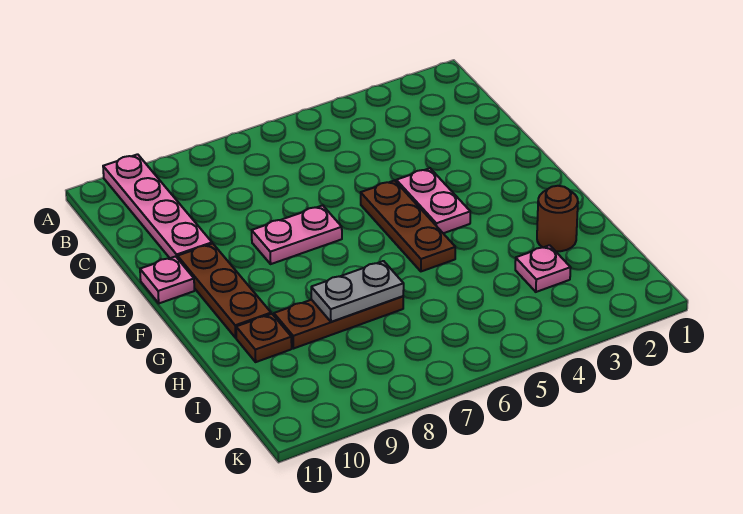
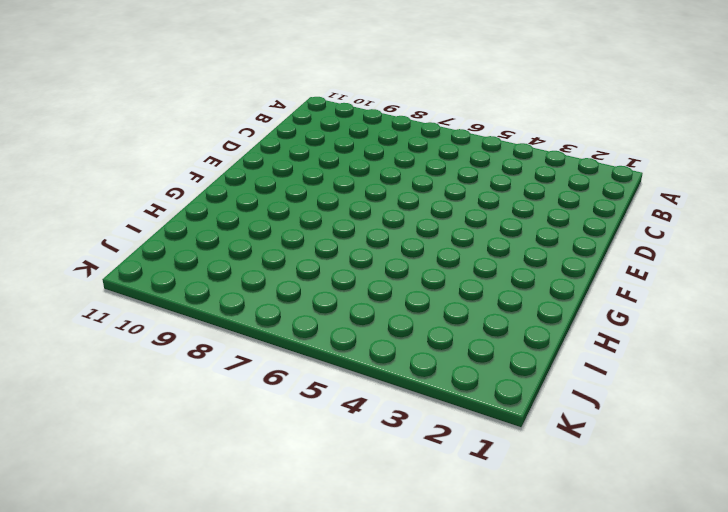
none -> pink plate A10:D10 level 1
none -> pink plate E4:F4 level 1

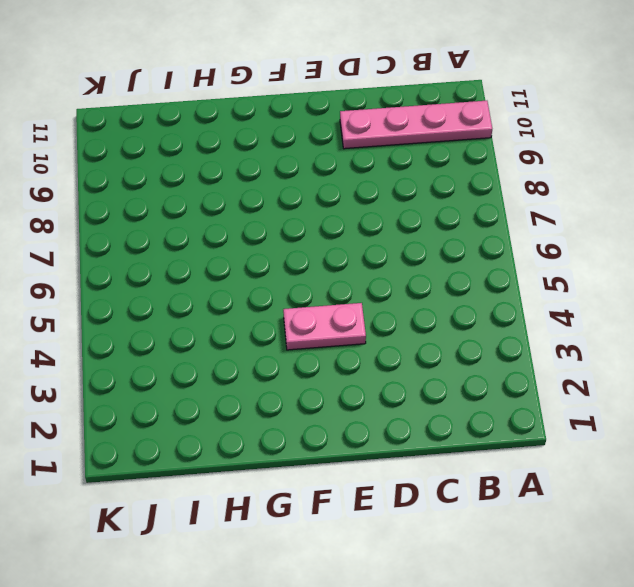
none -> brown plate E5:G5 level 1
none -> pink plate E7:E8 level 1

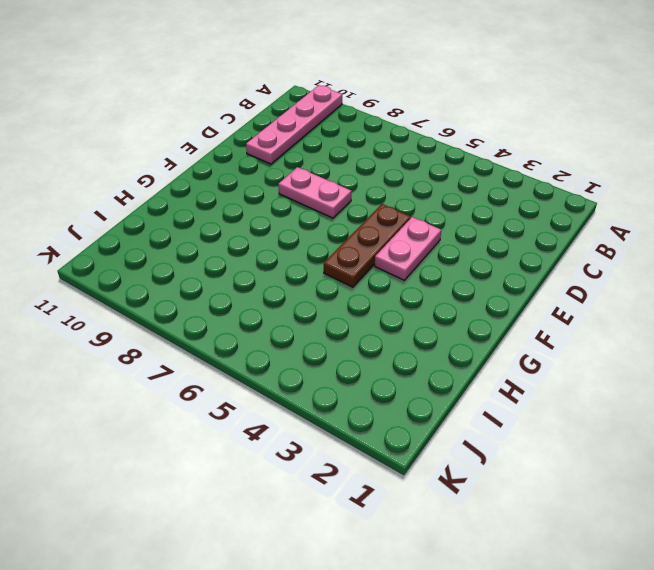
none -> brown plate E10:G10 level 1
none -> pink plate E11 level 1

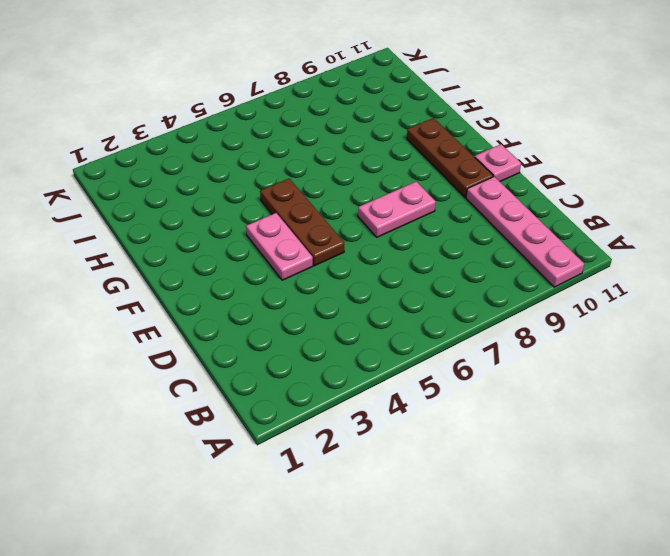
none -> brown round brick H2 level 1
none -> brown plate H7:H9 level 1

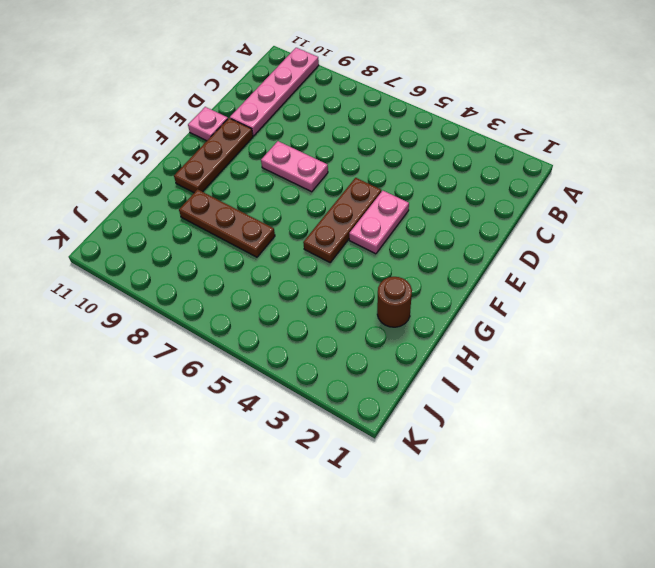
none -> brown plate H10 level 1
none -> pink plate I3 level 1

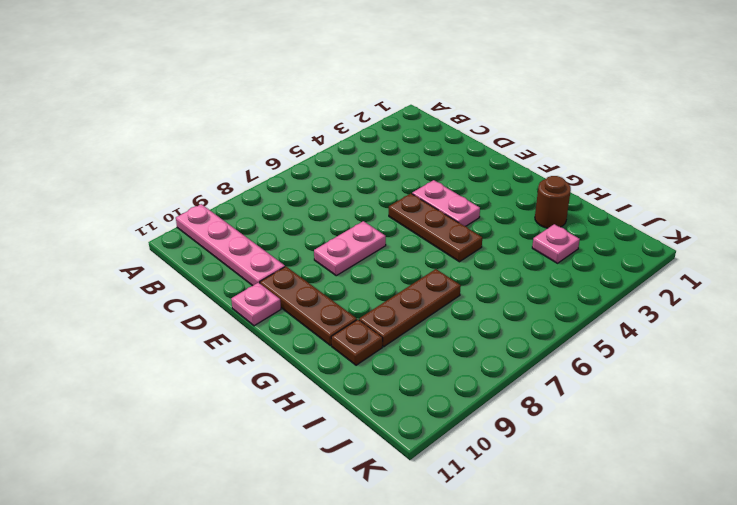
none -> grey plate H7:H8 level 2

